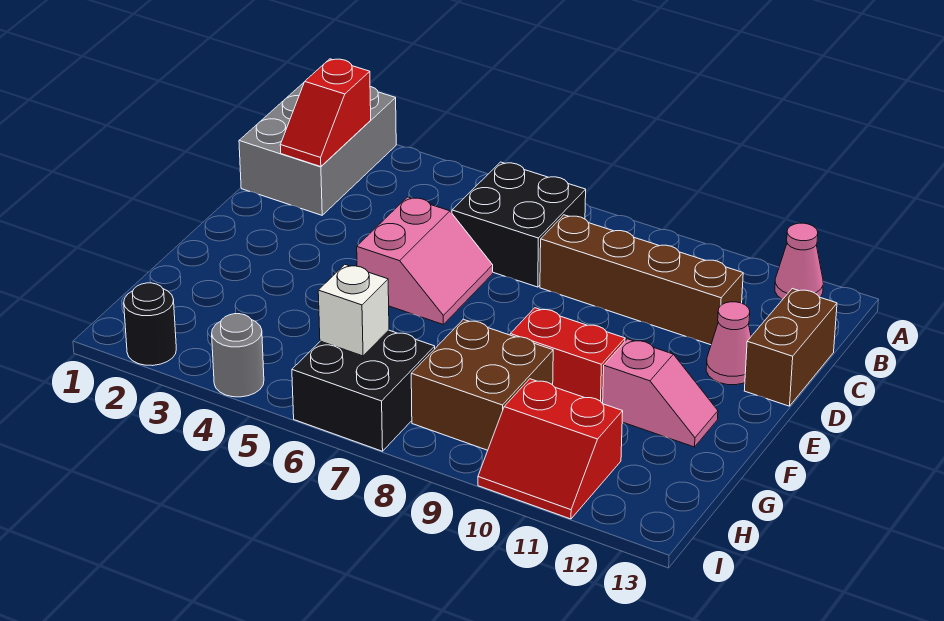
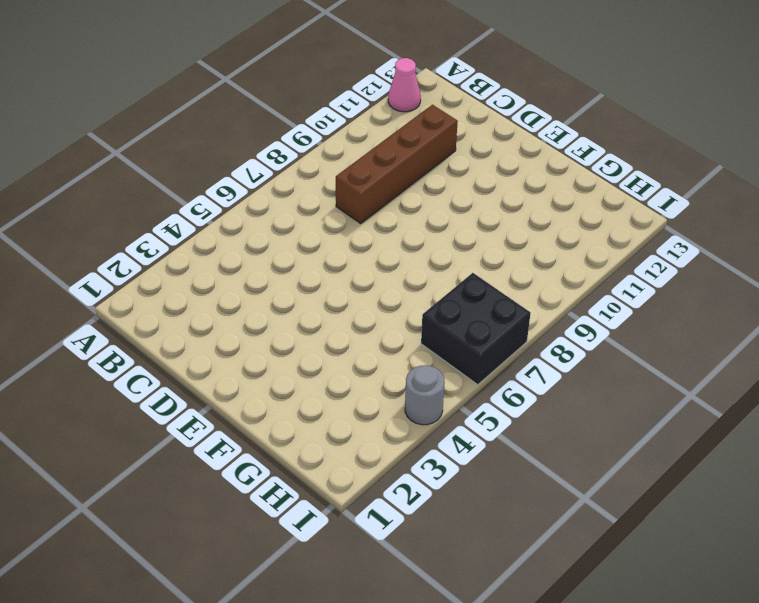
none -> grey brick A1:C2 level 1
none -> black brick B6:C7 level 1
none -> brown brick C13:D13 level 1

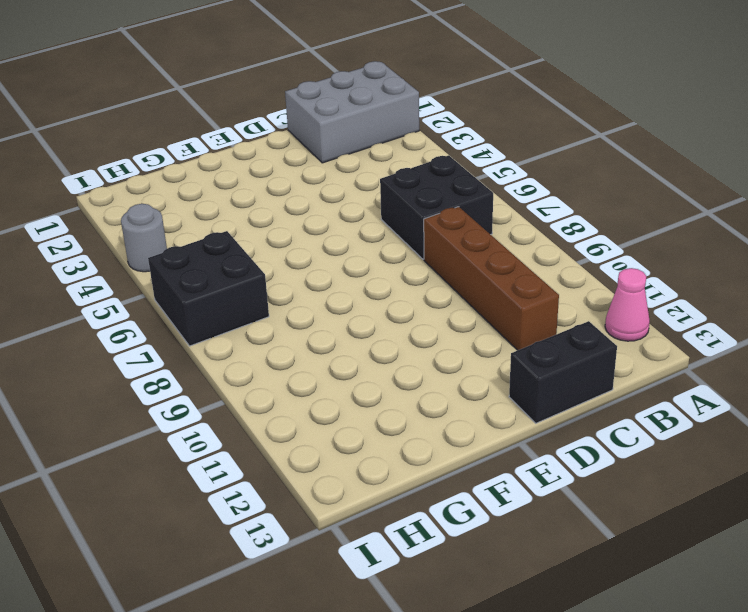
black brick C13:D13 level 1 -> brown brick C13:D13 level 1
none -> pink slope D5:E6 level 1 top 5
none -> pink cone D12 level 1
none -> red brick F9:F10 level 1

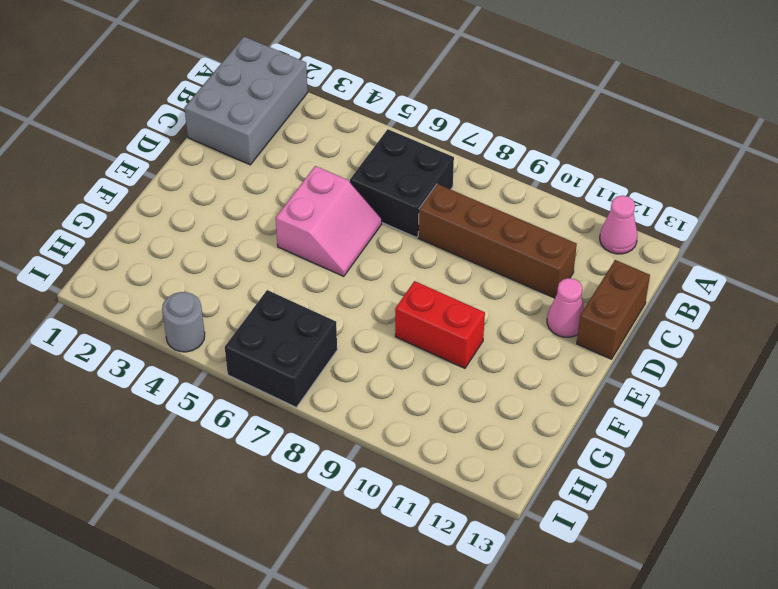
none -> pink slope F11:F12 level 1 top 11
none -> brown brick G8:H9 level 1
none -> red slope H10:I11 level 1 top H

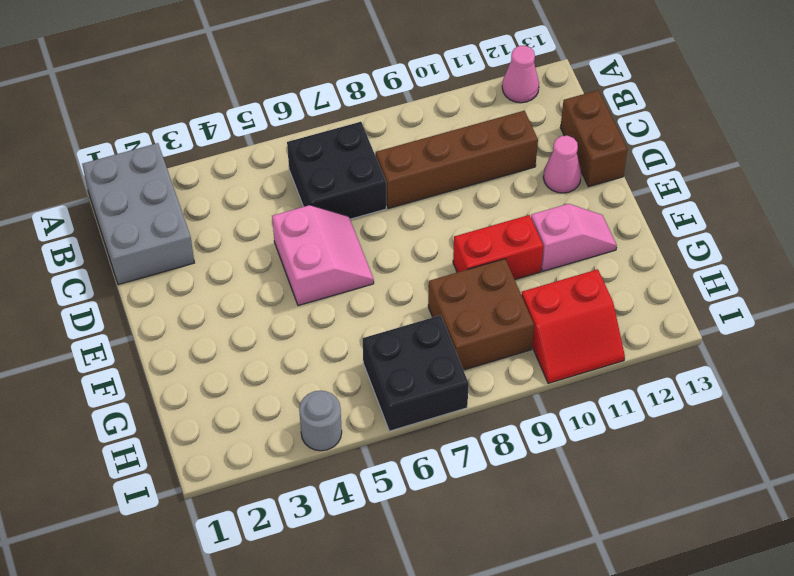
none -> black round brick I2 level 1
none -> red slope B2:C2 level 2 top B
none -> white brick H6 level 2

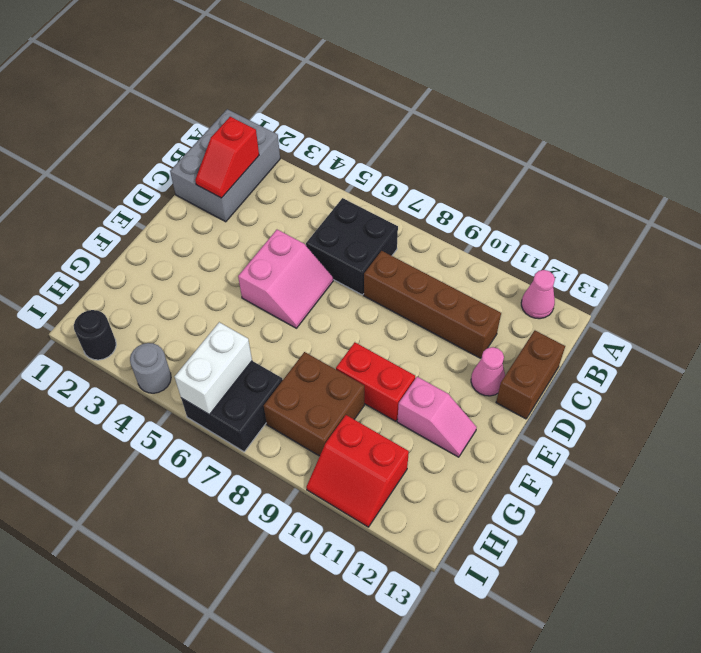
white brick H6:I6 level 2 -> white brick H6 level 2

